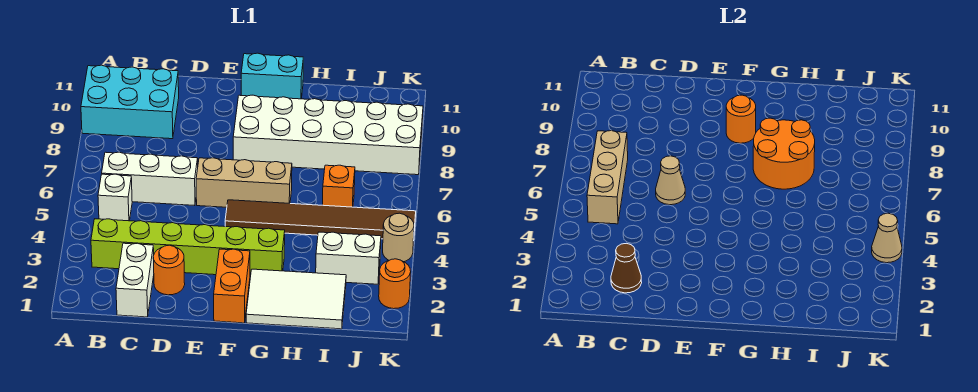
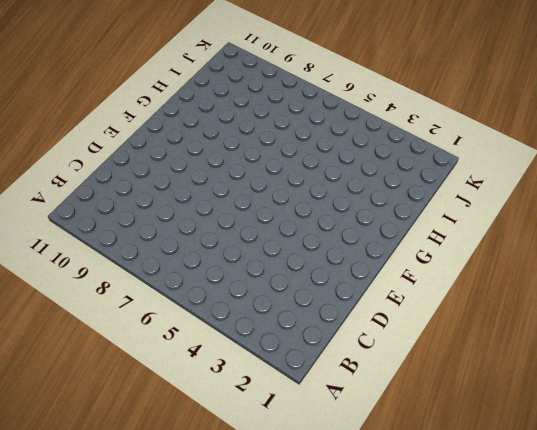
none -> cyan brick A9:C10 level 1
none -> lime brick B3:G3 level 1
none -> white brick B5 level 1

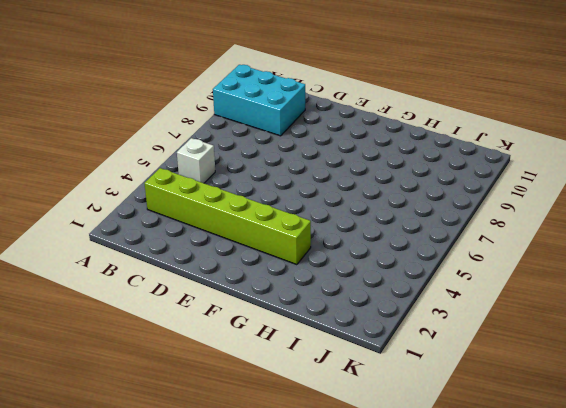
none -> white brick B6:D6 level 1
none -> white brick C1:C2 level 1
none -> orange round brick D2 level 1

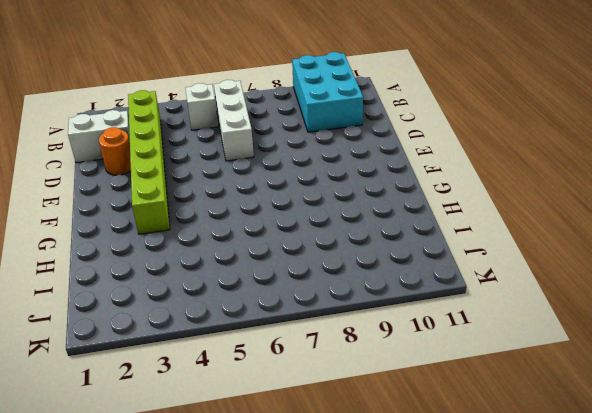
none -> tan brick E6:G6 level 1
none -> orange brick F1:F2 level 1
none -> brown tile F5:K5 level 1

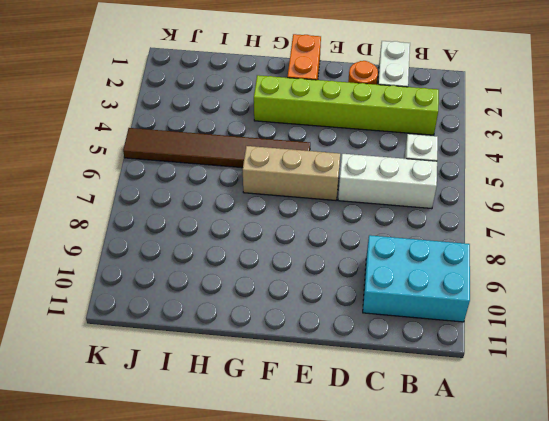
none -> white brick F8:K9 level 1
none -> cyan brick F11:G11 level 1
none -> white tile G1:I2 level 1

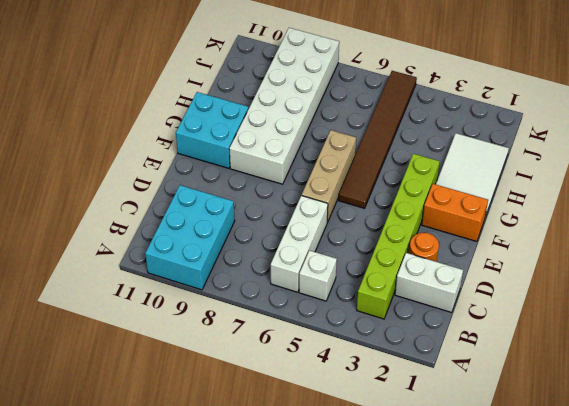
cyan brick F10:G11 level 1 -> cyan brick F11:G11 level 1
none -> white brick I3:J3 level 1
none -> orange brick I6 level 1
none -> orange round brick K2 level 1

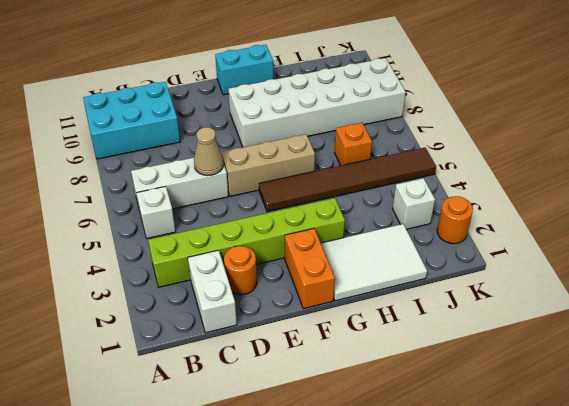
white brick J3 level 1 -> white brick I3:J3 level 1
none -> tan round brick K4 level 1
none -> tan brick B5:B7 level 2
none -> brown cone C2 level 2

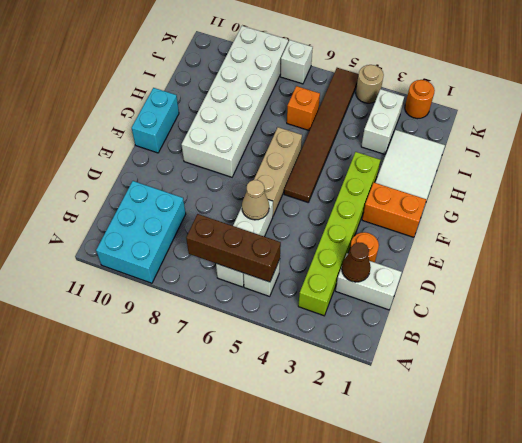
brown brick B5:B7 level 2 -> tan brick B5:B7 level 2
white brick K7 level 1 -> none
none -> orange round brick F9 level 2
none -> orange round brick G7:H8 level 2
none -> tan cone K4 level 2

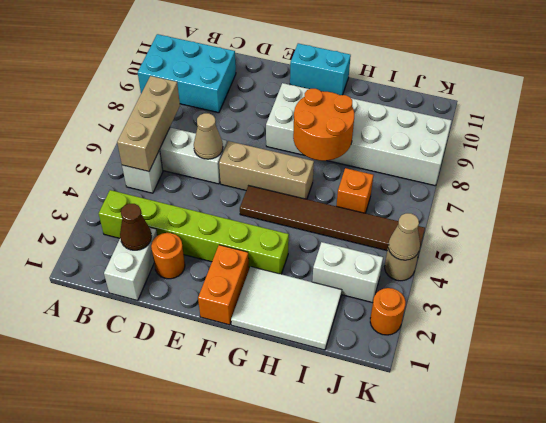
none -> orange round brick F9 level 2

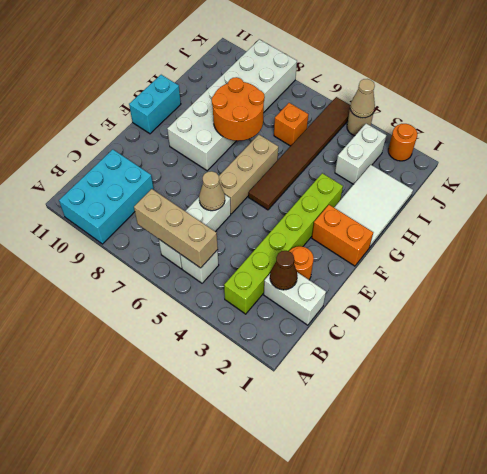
none -> orange round brick F9 level 2

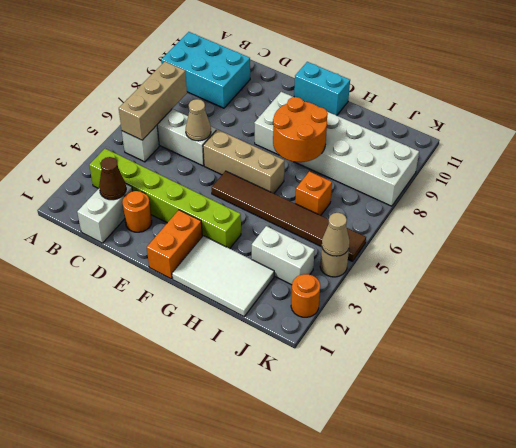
none -> orange round brick F9 level 2

